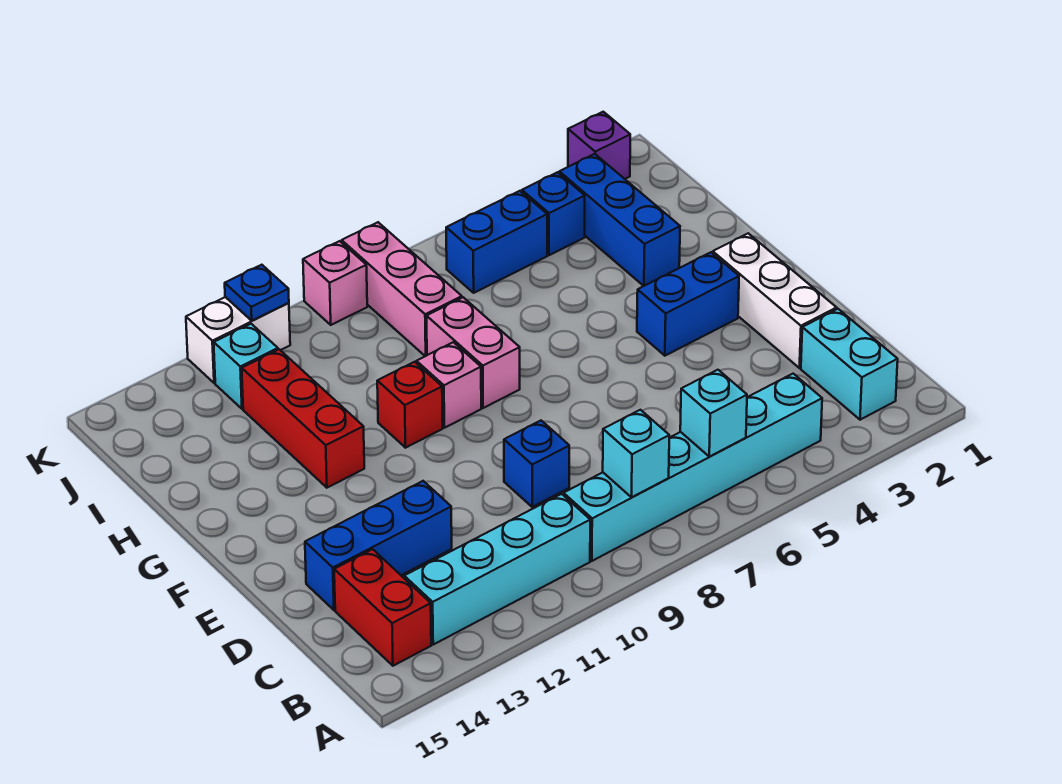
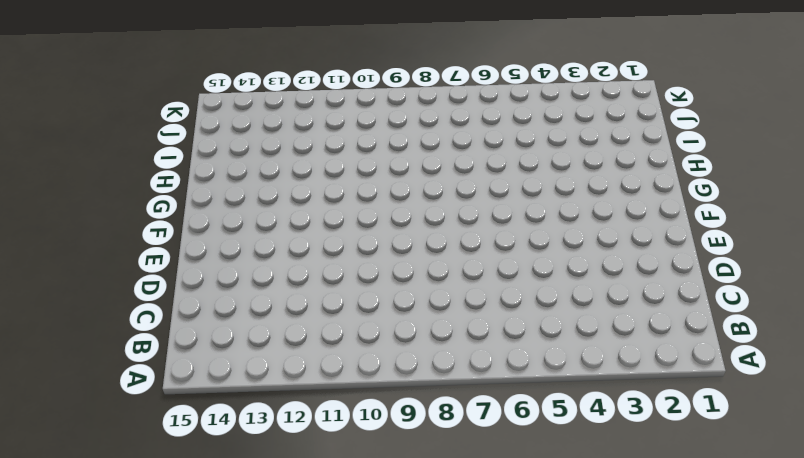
none -> cyan brick B2:C2 level 1
none -> cyan brick B4:B9 level 1
none -> cyan brick B10:B13 level 1

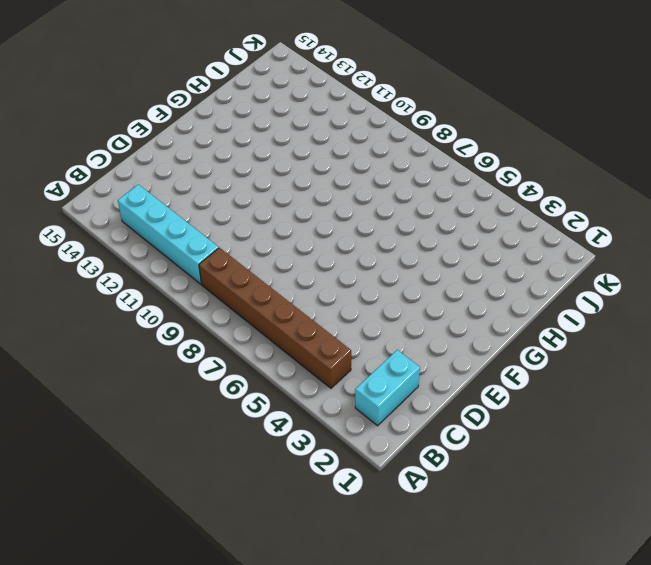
brown brick B4:B9 level 1 -> cyan brick B4:B9 level 1
none -> red brick B14:C14 level 1
none -> white brick D2:F2 level 1
none -> blue brick D9 level 1

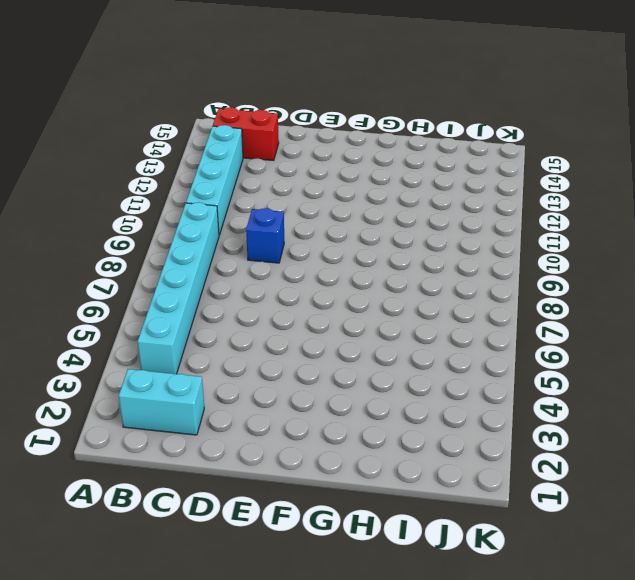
none -> white brick D2:F2 level 1
none -> blue brick D12:D14 level 1
none -> blue brick F3:F4 level 1

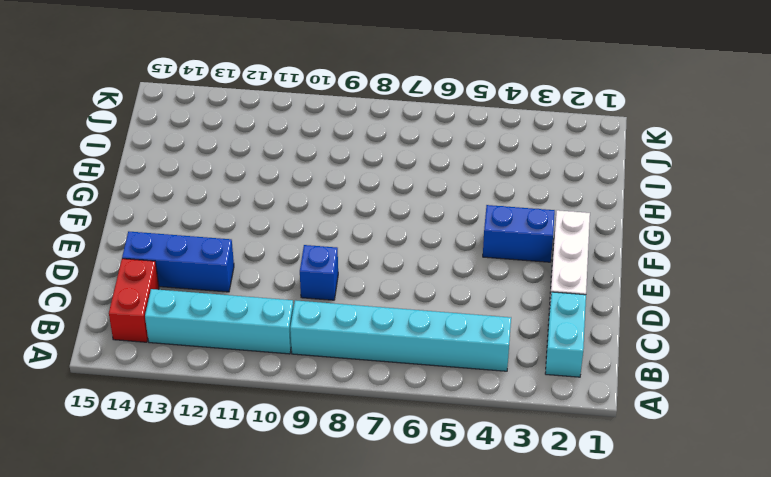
none -> pink brick G8:H8 level 1
none -> pink brick G9 level 1
none -> red brick G10 level 1

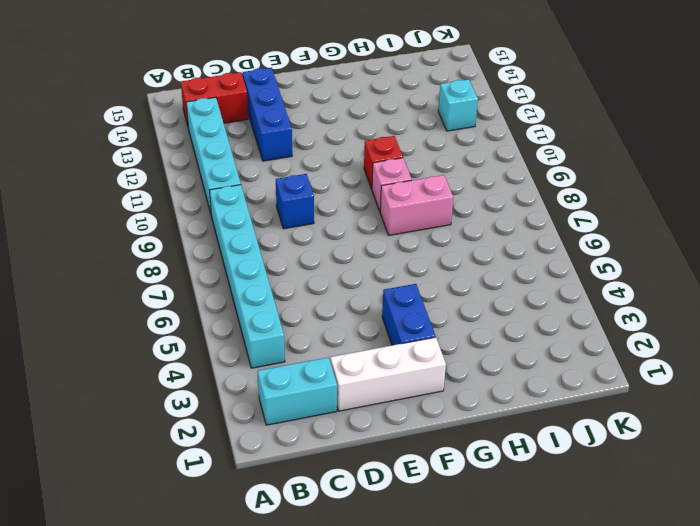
none -> red brick G12:I12 level 1
none -> blue brick H3:J3 level 1
none -> pink brick I8:K8 level 1

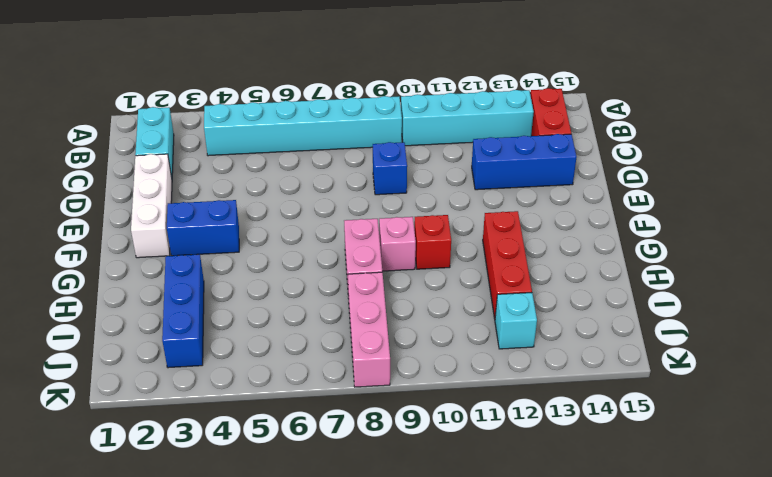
none -> blue brick J4 level 1
none -> blue brick J5:J6 level 1
none -> purple brick K2 level 1

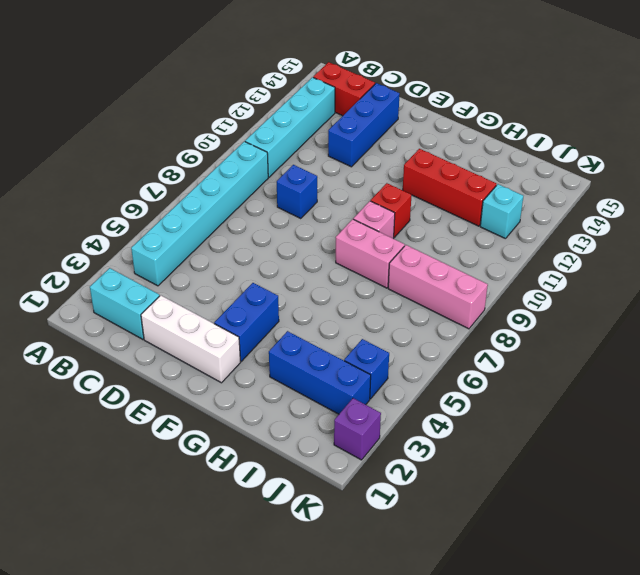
none -> blue brick J5:J6 level 1
none -> pink brick K9 level 1
none -> white brick K11:K12 level 1

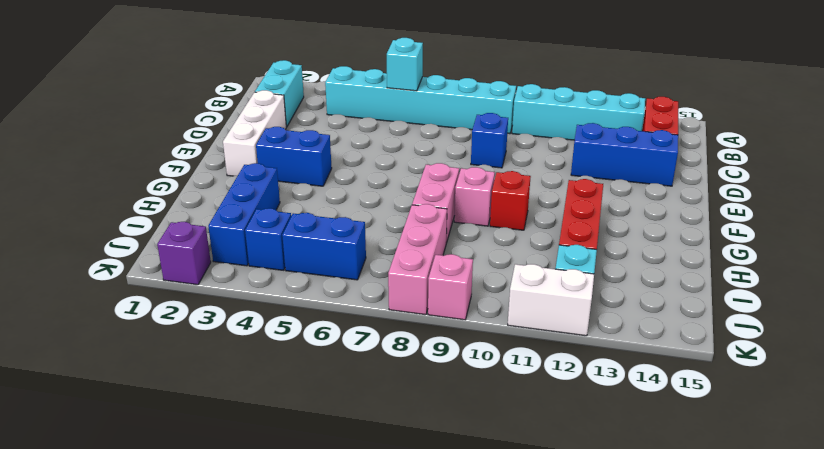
none -> cyan brick B8 level 2
none -> blue plate K11 level 2

